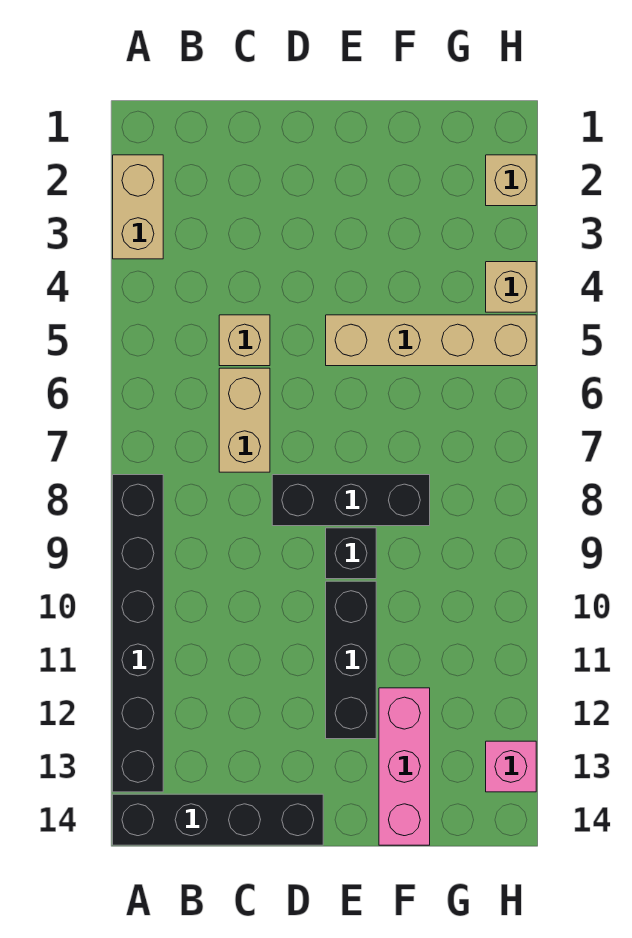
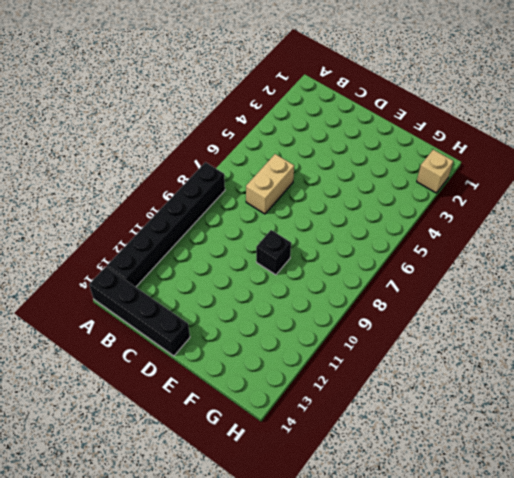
none -> tan brick A2:A3 level 1
none -> tan brick C5 level 1
none -> black brick D8:F8 level 1

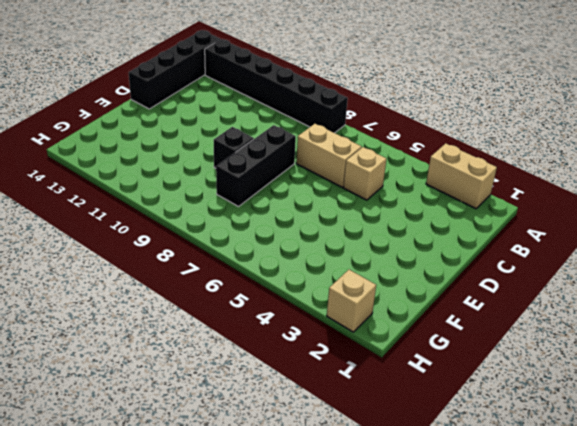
none -> tan brick E5:H5 level 1
none -> black brick E10:E12 level 1
none -> pink brick F12:F14 level 1

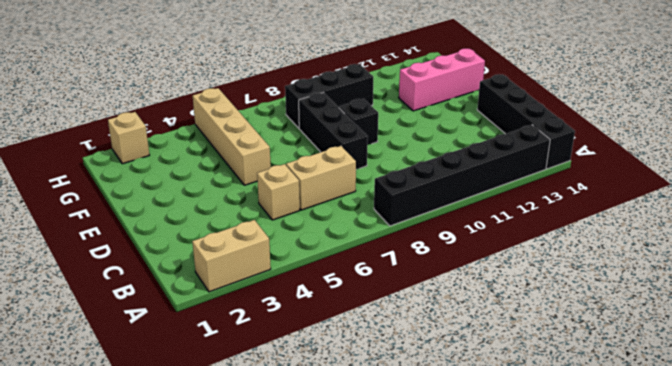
black brick G8:G10 level 1 -> black brick E10:E12 level 1
none -> tan brick H4 level 1
none -> pink brick H13 level 1

